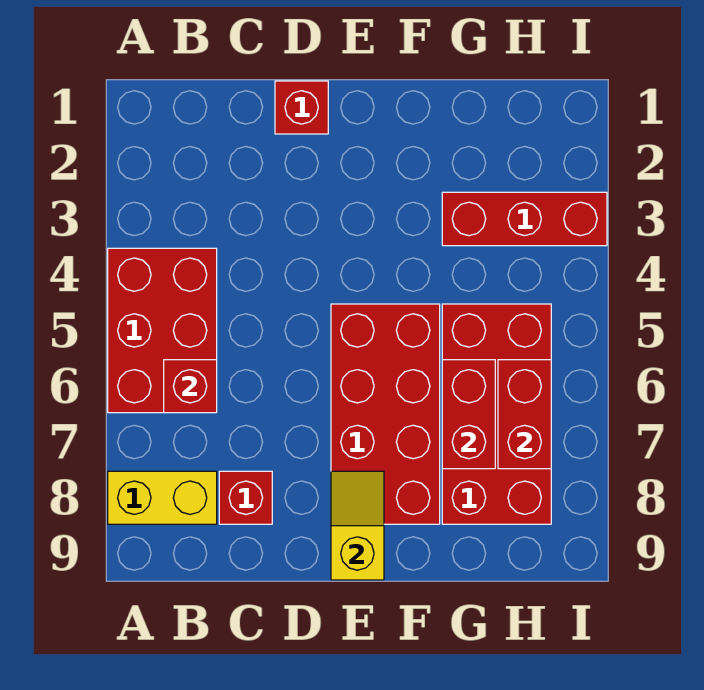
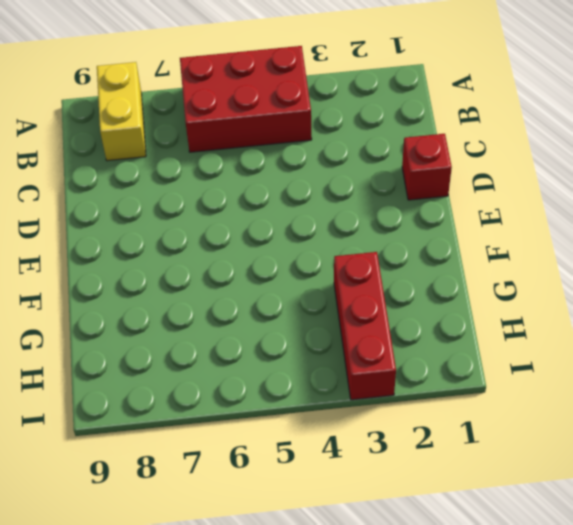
none -> red brick C8 level 1
none -> red brick E5:F8 level 1

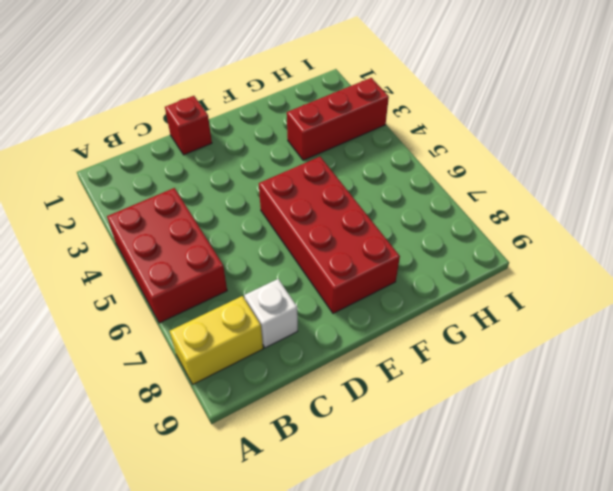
white brick C8 level 1 -> red brick C8 level 1
none -> red brick G5:H8 level 1
none -> red brick B6 level 2

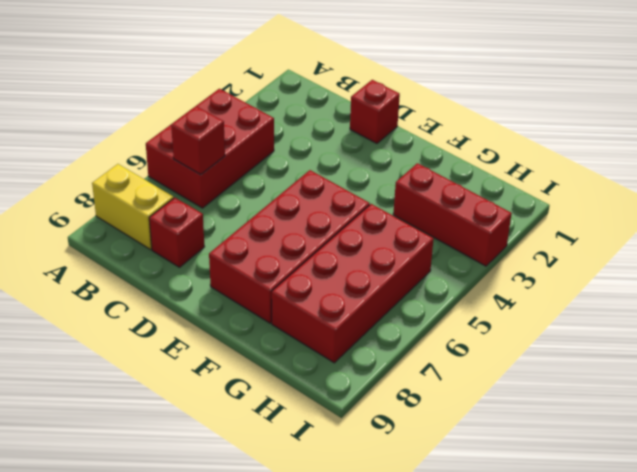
none -> yellow slope E8:E9 level 2 top 9
none -> red brick G6:G7 level 2

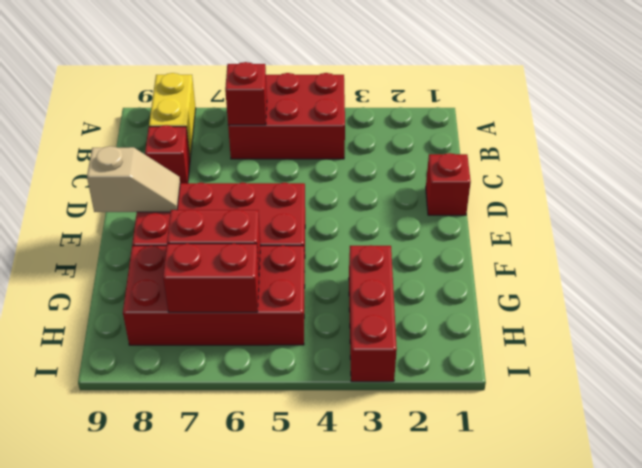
tan slope E8:E9 level 2 top 9 -> yellow slope E8:E9 level 2 top 9

